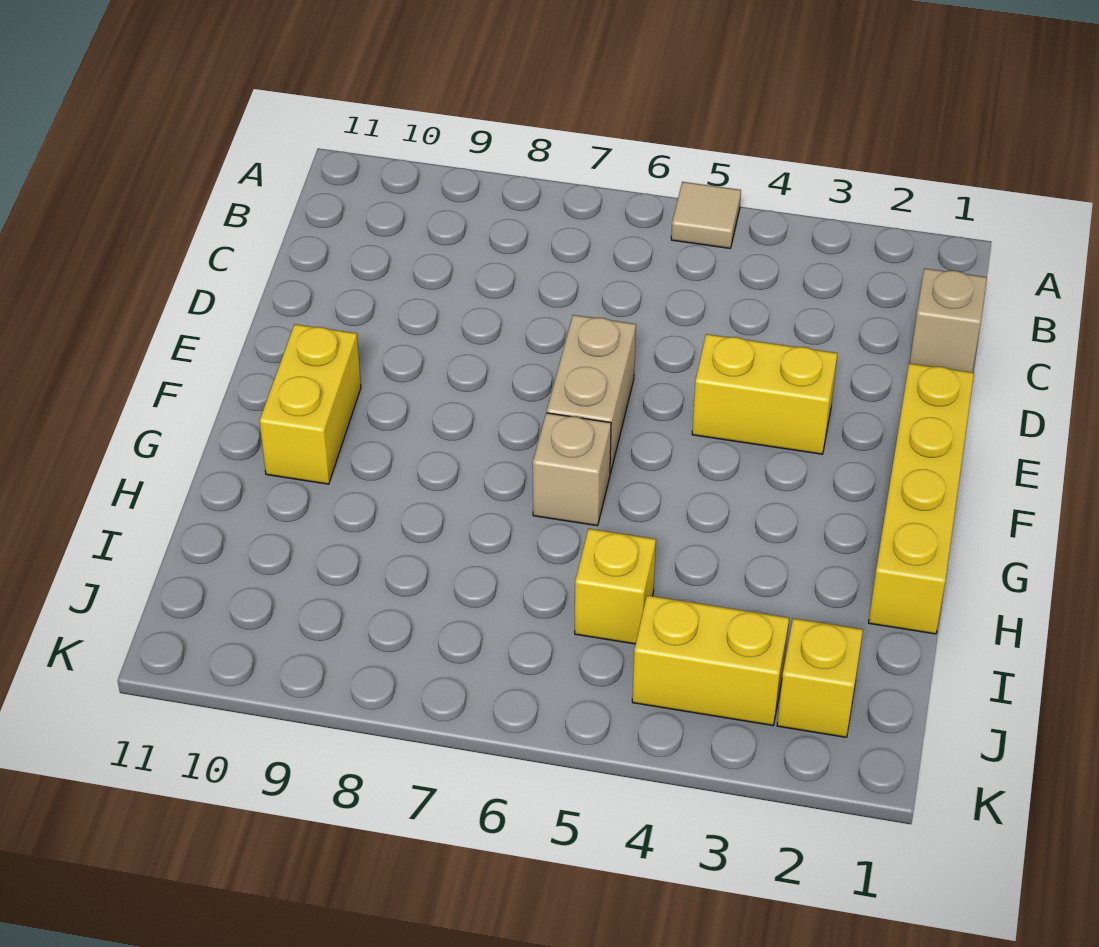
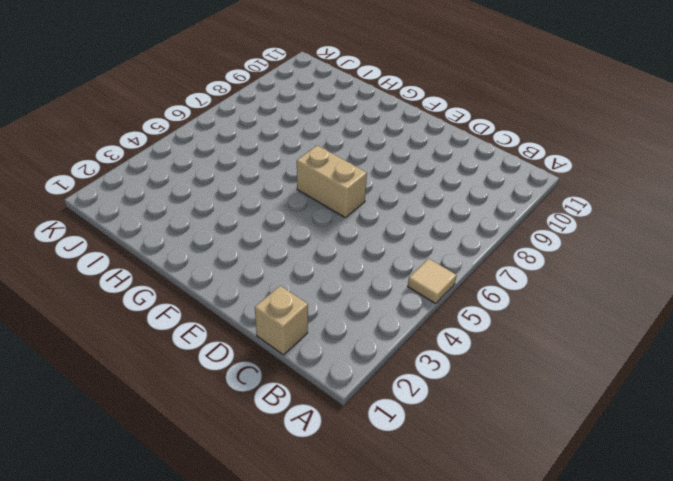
none -> yellow brick E1:H1 level 1
none -> yellow brick E3:E4 level 1

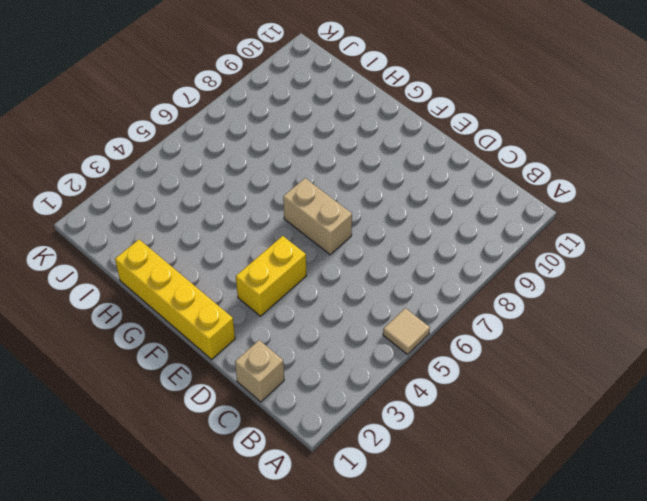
none -> yellow brick F10:G10 level 1
none -> tan brick G6 level 1

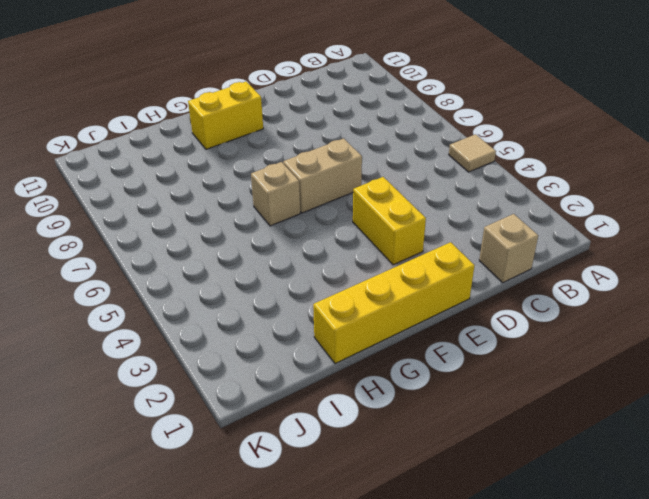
none -> yellow brick I5 level 1
none -> yellow brick J2 level 1

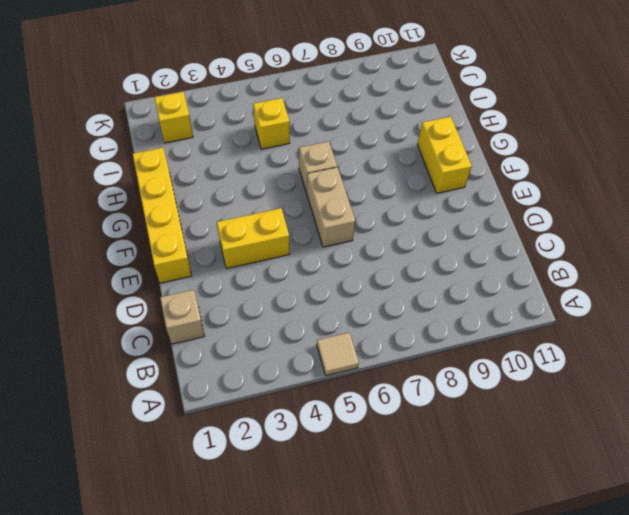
none -> yellow brick J3:J4 level 1

